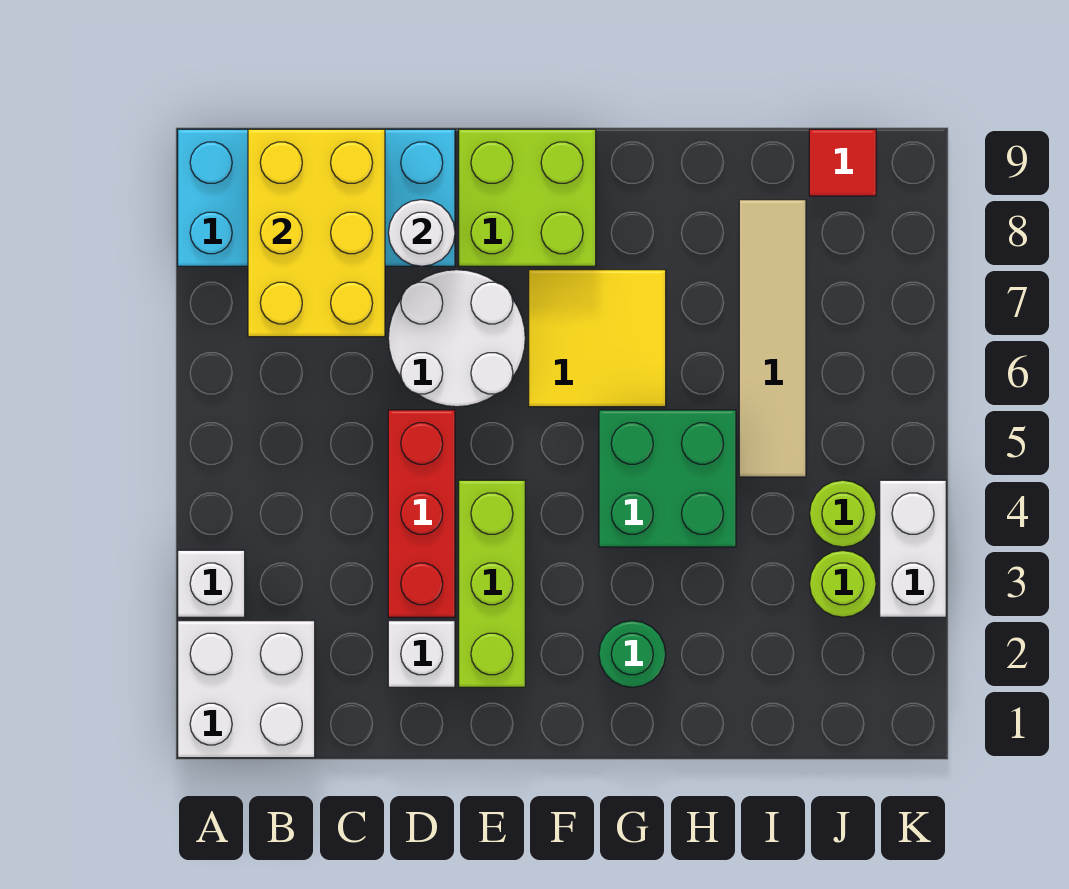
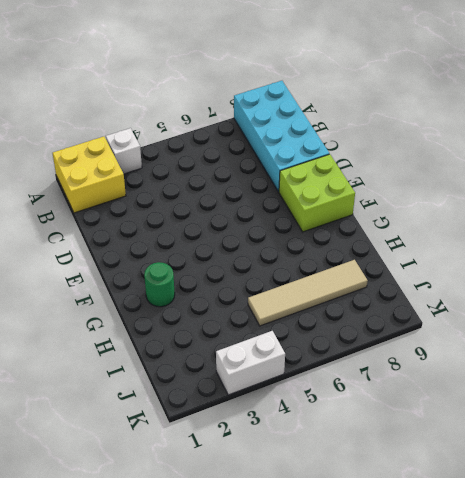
yellow brick A1:B2 level 1 -> white brick A1:B2 level 1
none -> white brick D2 level 1
none -> red brick D3:D5 level 1
none -> white round brick D6:E7 level 1

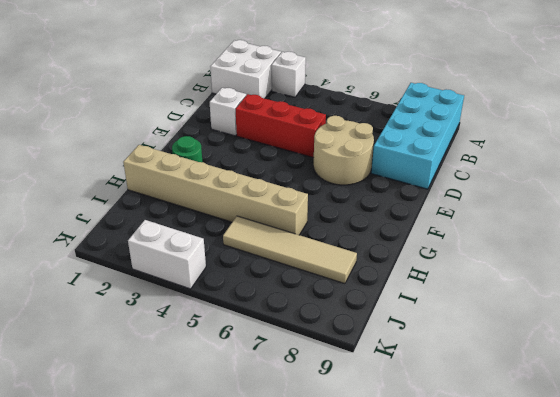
tan round brick D6:E7 level 1 -> white round brick D6:E7 level 1
tan brick H1:H6 level 1 -> green brick G4:H5 level 1
none -> lime brick E2:E4 level 1
none -> lime brick E8:F9 level 1
none -> yellow tile F6:G7 level 1

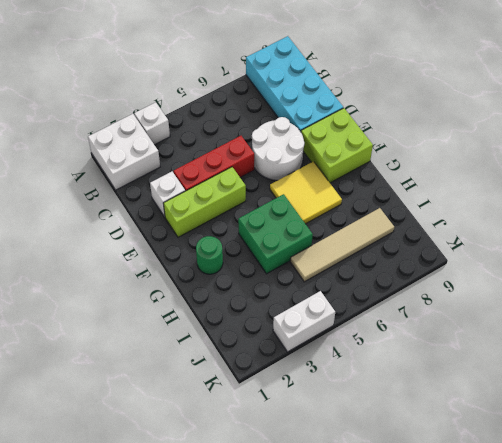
none -> lime round brick J3 level 1
none -> lime round brick J4 level 1
none -> red tile J9 level 1

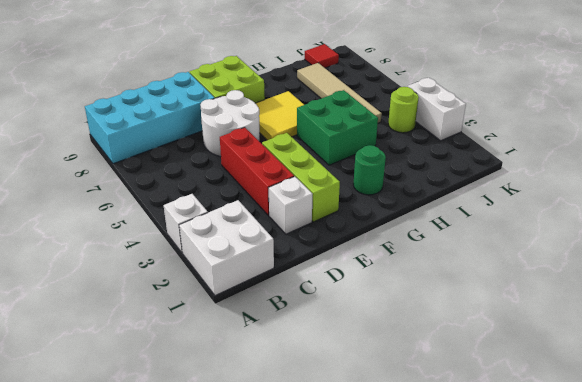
none -> lime round brick J3 level 1
none -> yellow brick B7:C9 level 2
none -> white round brick D8 level 2

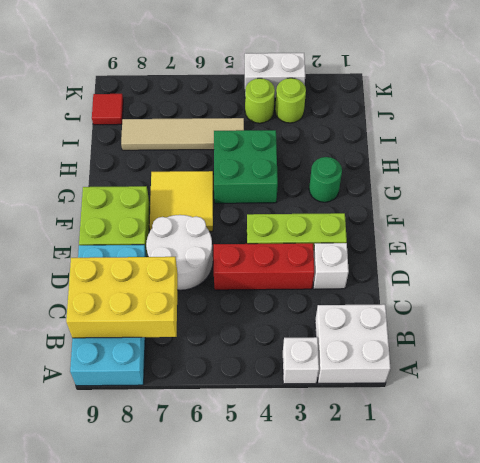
none -> white round brick D8 level 2

